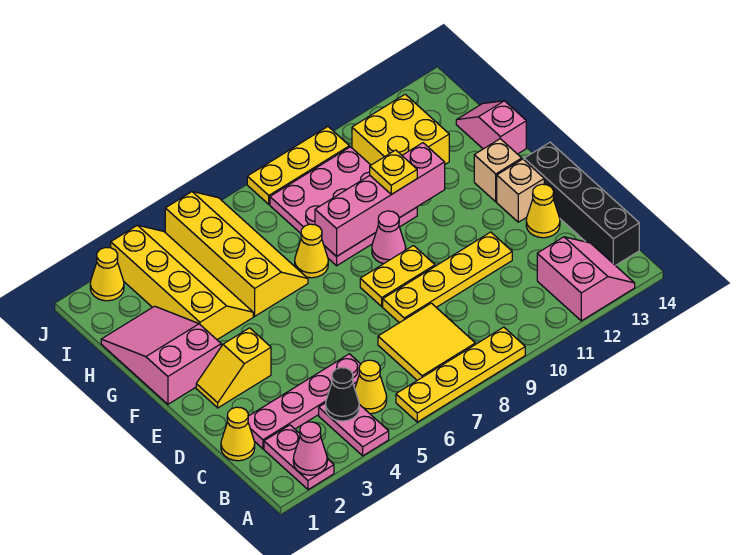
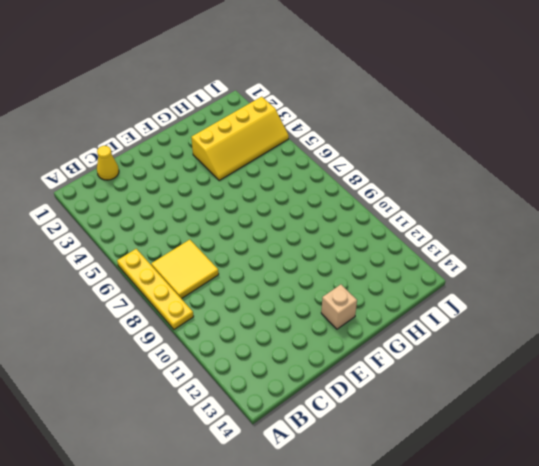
none -> pink plate A2:B2 level 1
none -> pink plate A4:B4 level 1
none -> pink slope A12:B13 level 1 top 12

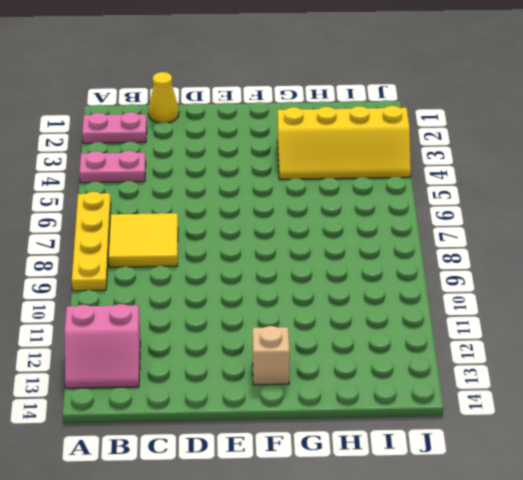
none -> yellow cone B5 level 1
none -> black brick B14:E14 level 1
none -> pink plate C2:C5 level 1

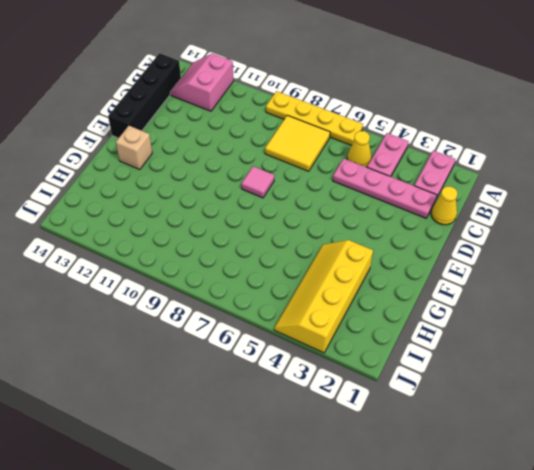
pink tile E8 level 1 -> yellow plate E8:E9 level 1
none -> yellow plate D8:D11 level 1
none -> yellow cone D13 level 1
none -> yellow slope E2:E3 level 1 top 3

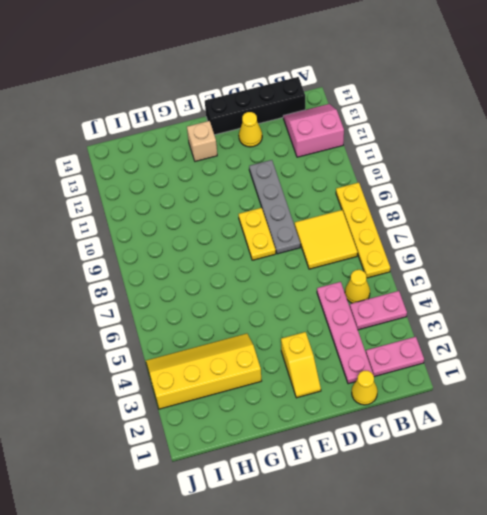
grey plate D8:D11 level 1 -> yellow plate D8:D11 level 1
none -> tan brick E13 level 1
none -> pink slope F1:H2 level 1 top F
none -> pink cone F9 level 1

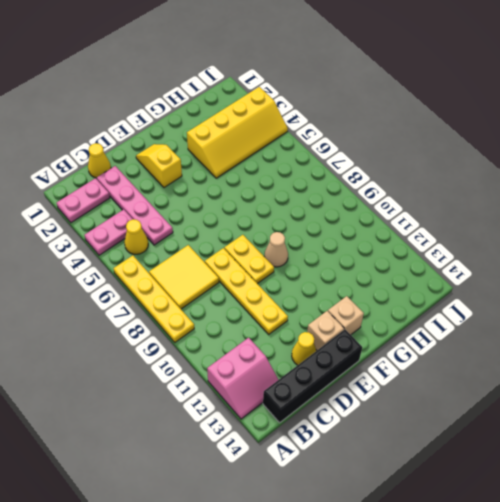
tan cone F9 level 1 -> pink cone F9 level 1
none -> pink slope F1:H2 level 1 top F
none -> yellow slope G5:J6 level 1 top 5
none -> yellow cone G7 level 1

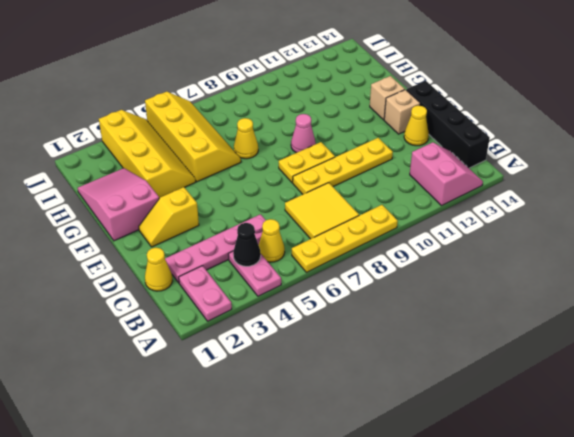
none -> pink plate G8:I10 level 1
none -> pink slope G14:H14 level 1 top G
none -> yellow brick H11:I12 level 1

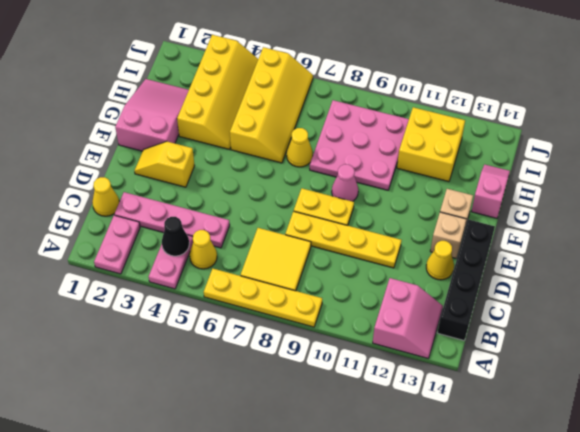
none -> yellow cone J2 level 1
none -> yellow plate J8:J10 level 1
none -> pink cone A2 level 2

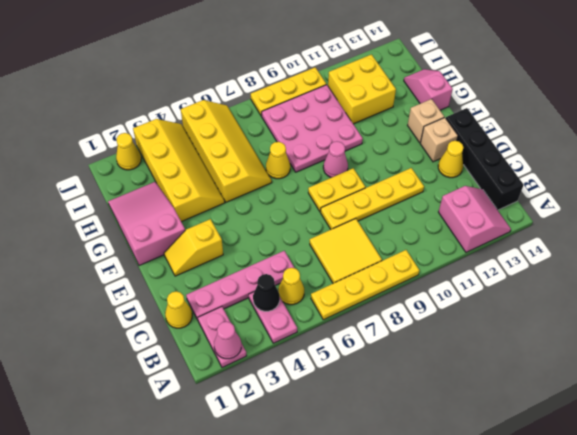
none -> pink brick G8:G11 level 2
none -> yellow plate G10 level 3

